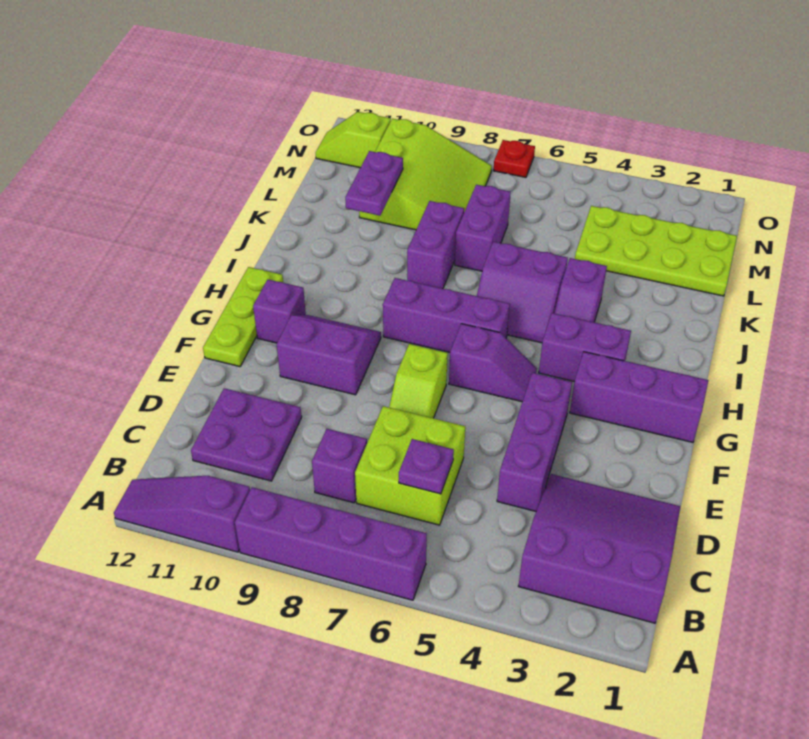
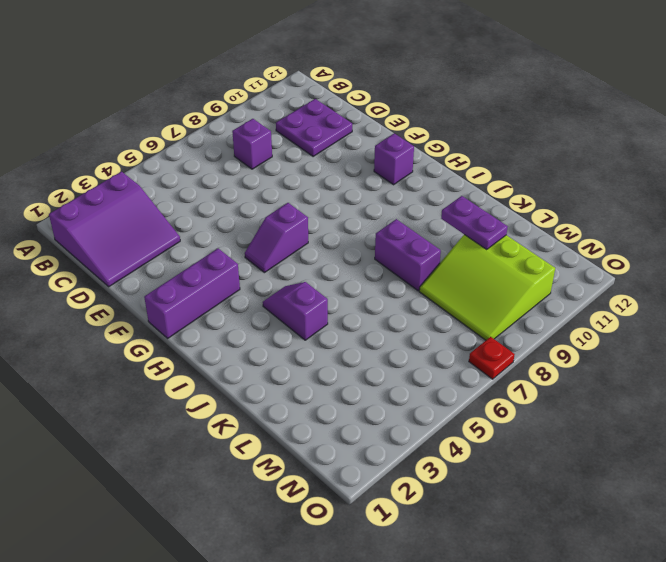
none -> purple brick A6:A9 level 1
none -> purple slope A10:A12 level 1 top 10
none -> lime brick C6:D7 level 1

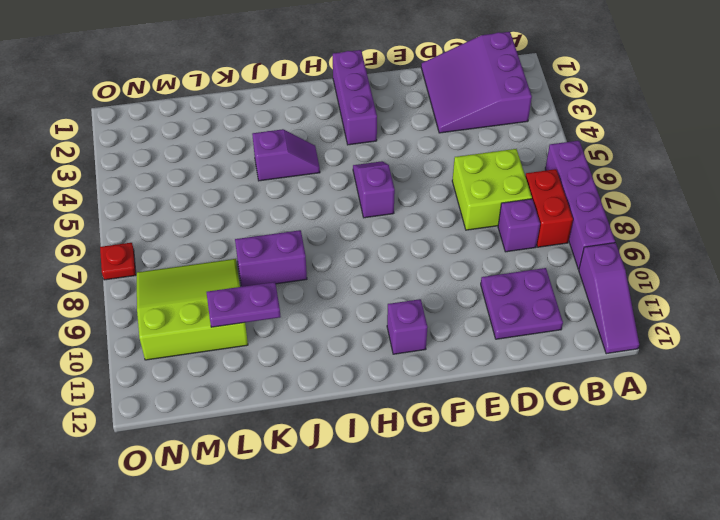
red brick B7:B8 level 1 -> none
none -> purple brick D4:F4 level 1
none -> lime slope E7:F7 level 1 top F
none -> purple slope F9:G10 level 1 top F

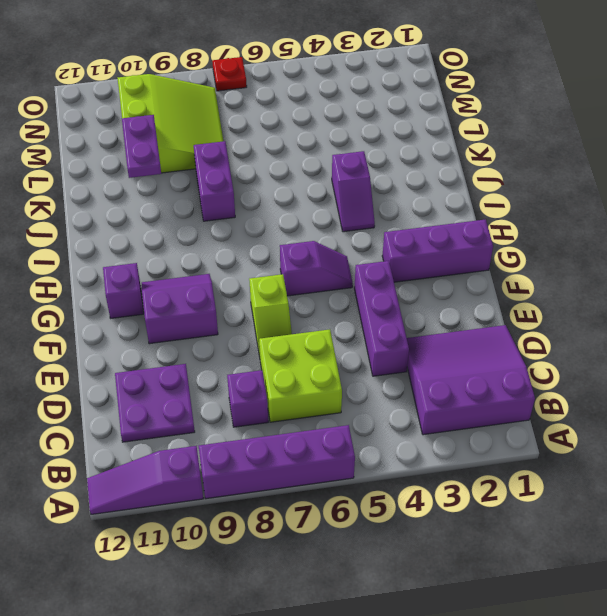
none -> lime plate F12:H12 level 1
none -> purple brick H3:H4 level 1
none -> purple brick H6:H8 level 1

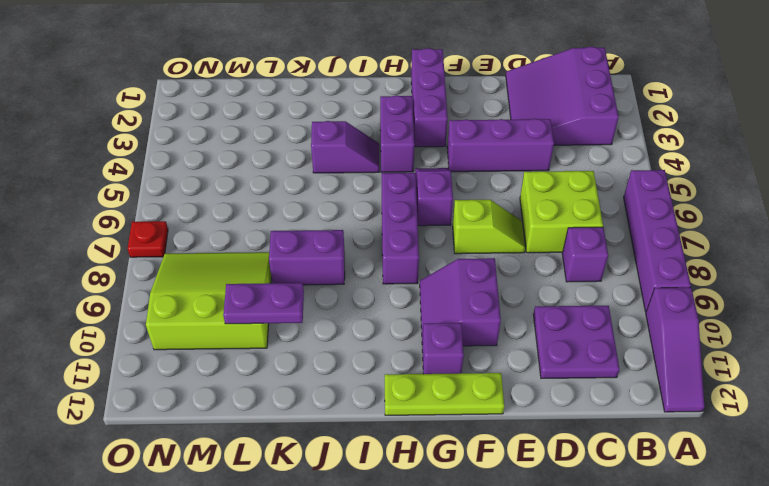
none -> purple slope I5:J6 level 1 top J
none -> purple brick K7:L7 level 1
none -> lime plate L1:M4 level 1

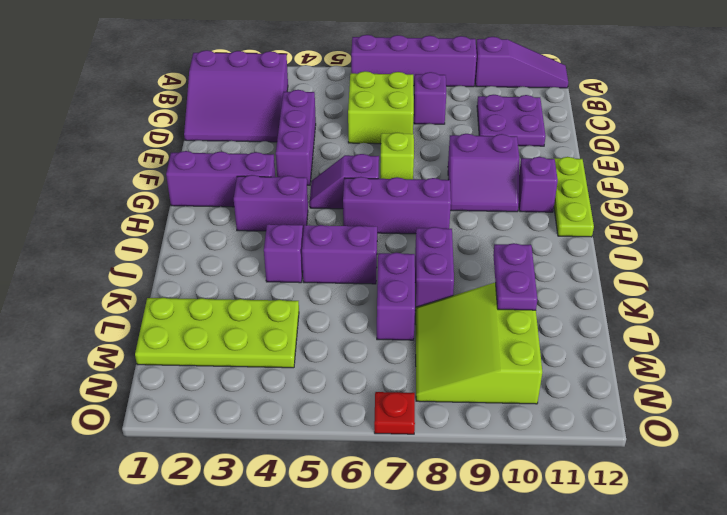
none -> lime slope N11:N12 level 1 top 11
none -> purple plate C6 level 2

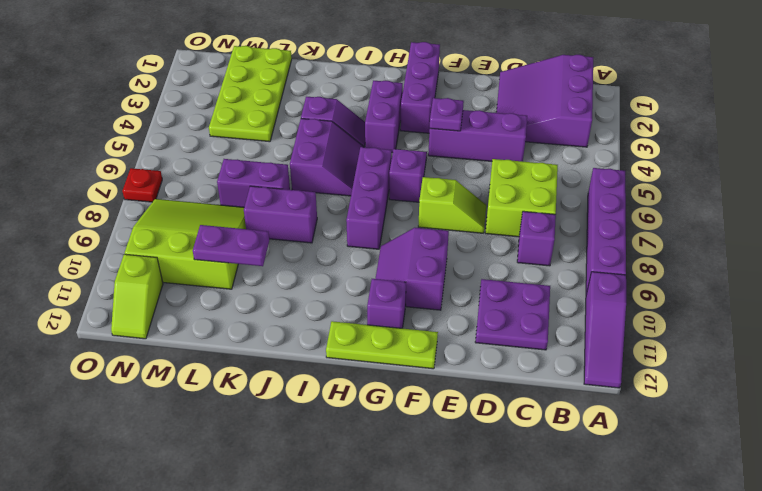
purple plate F4 level 2 -> purple plate C6 level 2

